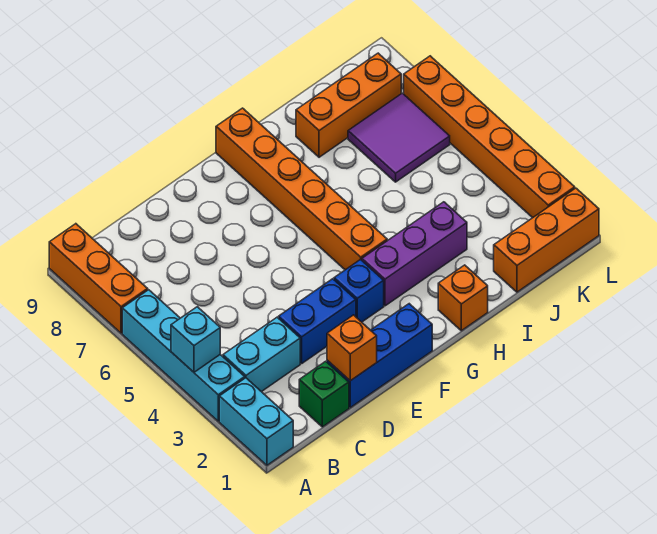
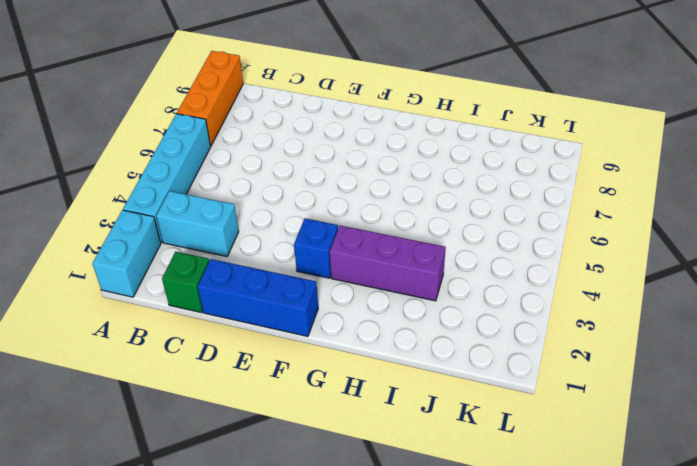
none -> blue brick D3:E3 level 1
none -> orange brick G4:G9 level 1
none -> orange brick H1 level 1

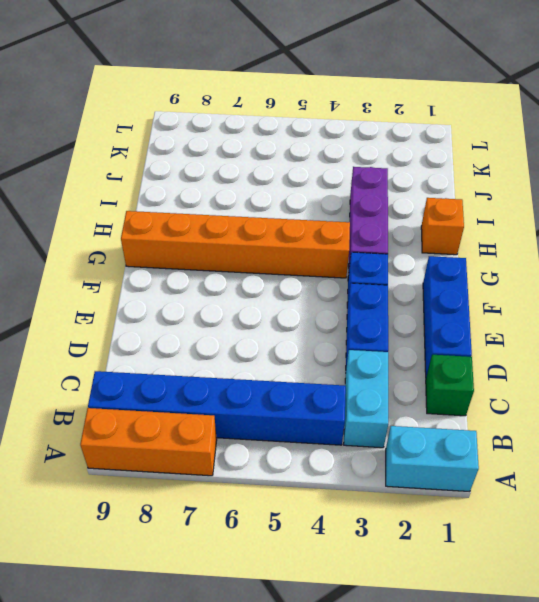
blue brick B4:B9 level 1 -> none
none -> cyan brick A3:A6 level 1
none -> orange brick I8:K8 level 1
none -> orange brick J1:L1 level 1

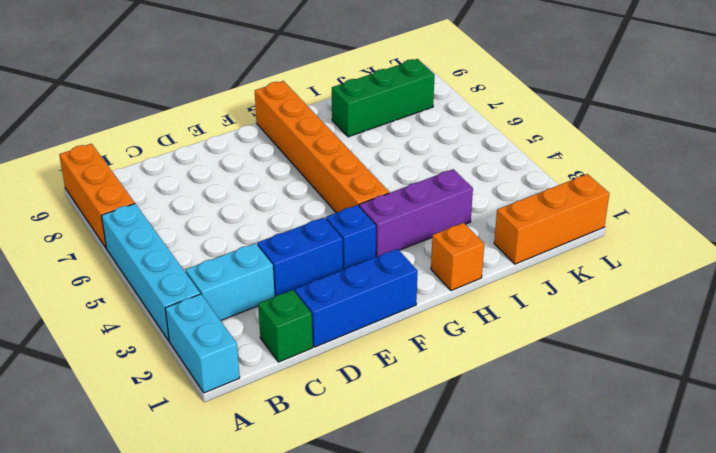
green brick I8:K8 level 1 -> orange brick I8:K8 level 1
none -> purple tile J6:K7 level 1
none -> orange brick L2:L7 level 1
none -> cyan brick A4 level 2

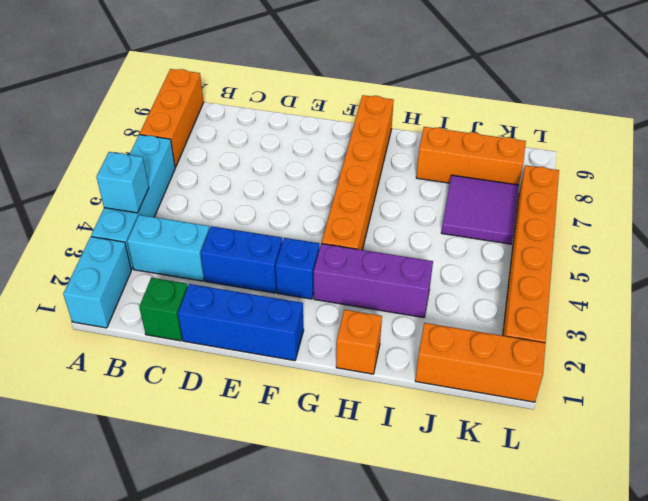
none -> orange brick D1 level 2

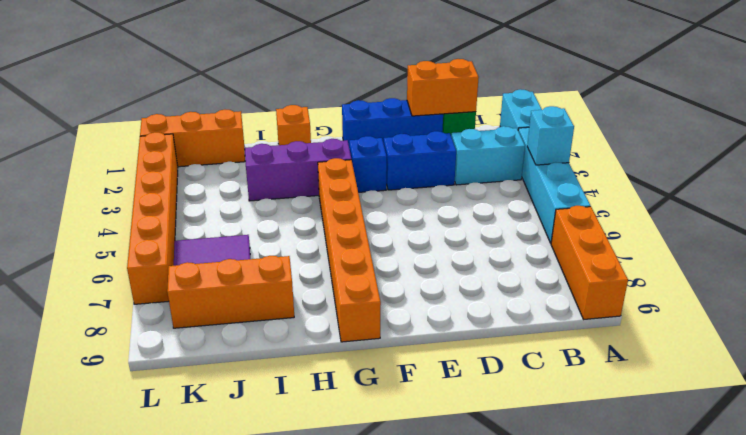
orange brick C1:D1 level 2 -> orange brick D1 level 2

